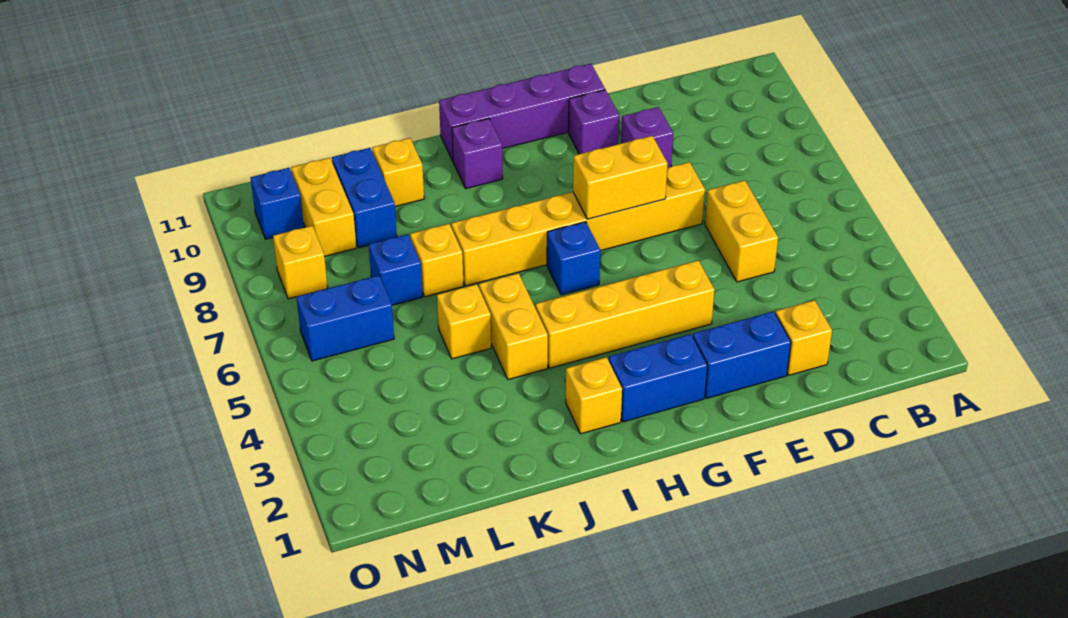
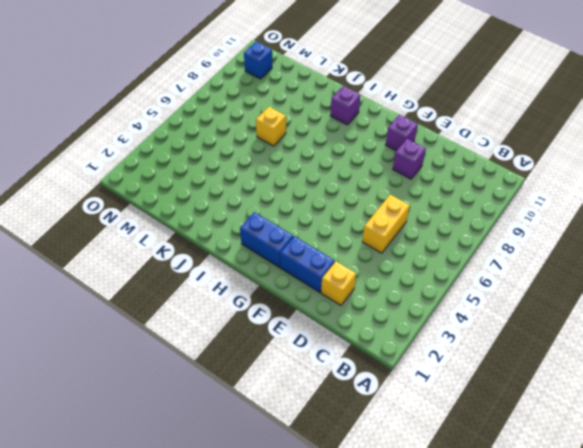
none -> yellow brick E7:J7 level 1
none -> yellow brick F4:I4 level 1
none -> purple brick F11:I11 level 1

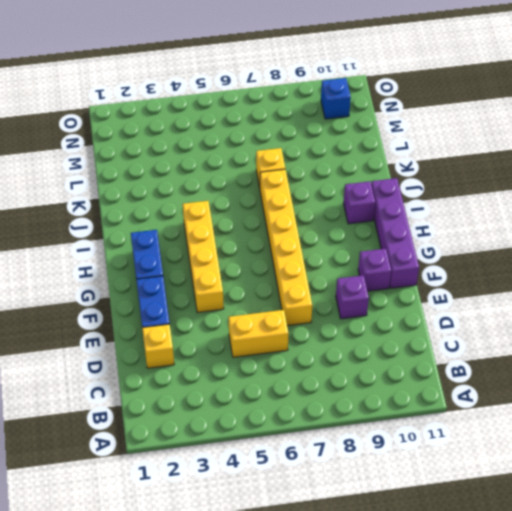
none -> blue brick H6 level 1
none -> yellow brick I2 level 1
none -> yellow brick J4:J5 level 1

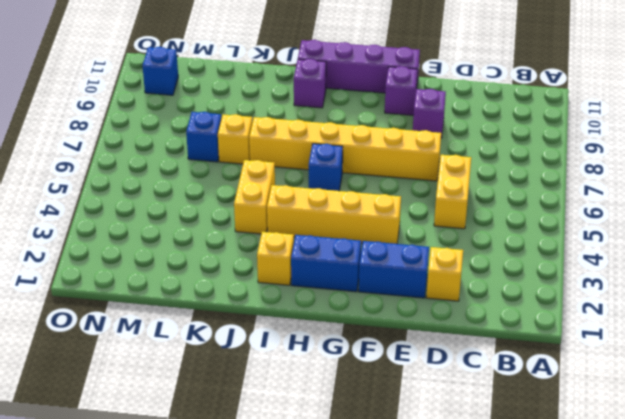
none -> yellow brick K5 level 1
none -> yellow brick K10 level 1
none -> blue brick L9:L10 level 1

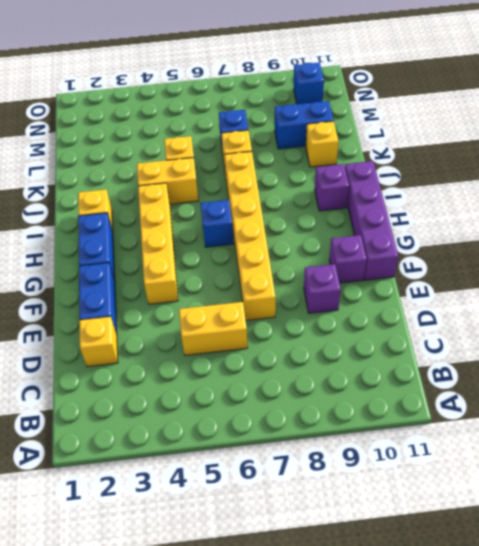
none -> blue brick M6:N6 level 1
none -> yellow brick M9:M10 level 1
none -> yellow brick N8 level 1

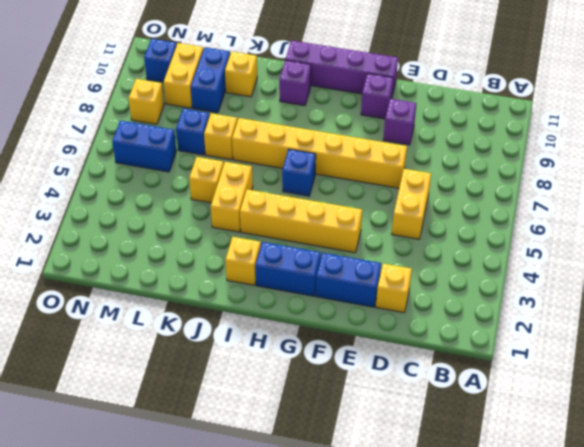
none -> yellow brick F7:G7 level 2

